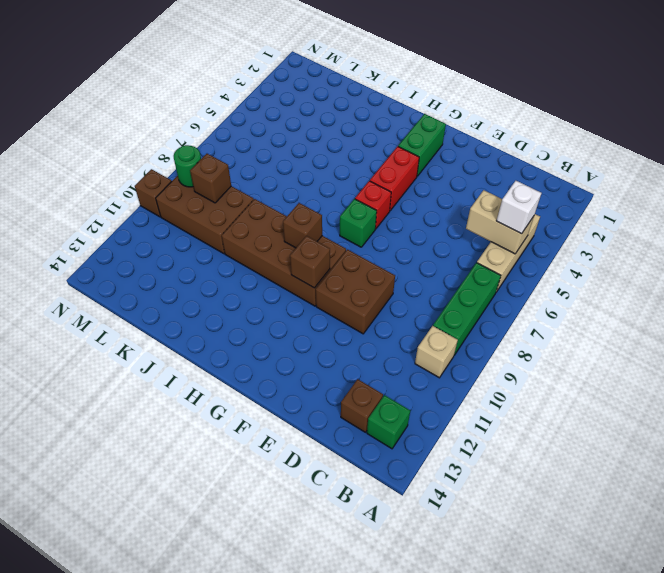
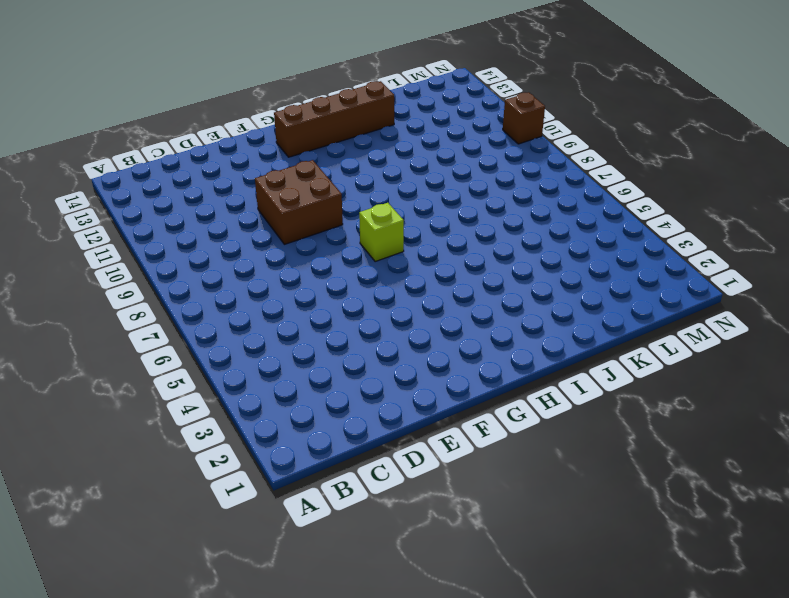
lime brick G7 level 1 -> green brick G7 level 1
brown brick G13:J13 level 1 -> none
none -> tan brick B4:B6 level 1
none -> green brick B7:B9 level 1
none -> tan brick B10 level 1

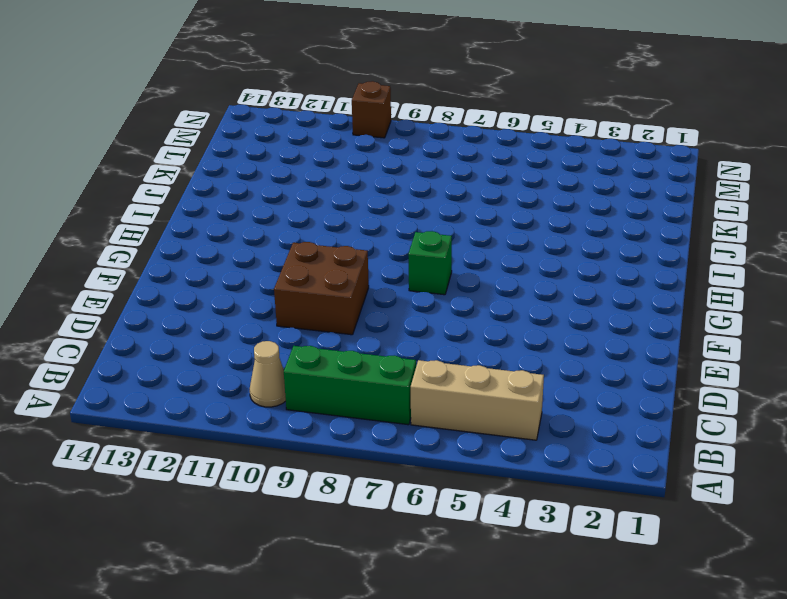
tan cone B10 level 1 -> tan brick B10 level 1
none -> green brick B13 level 1
none -> brown brick C13 level 1
none -> green brick G2:G3 level 1

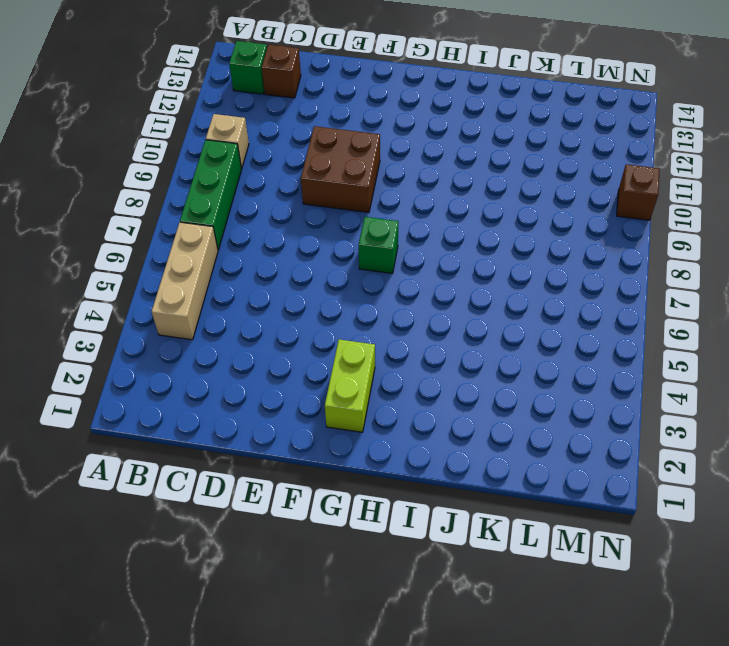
lime brick G2:G3 level 1 -> green brick G2:G3 level 1
none -> red brick G4:G5 level 1
none -> red brick G6 level 1
none -> brown brick G9:J10 level 1

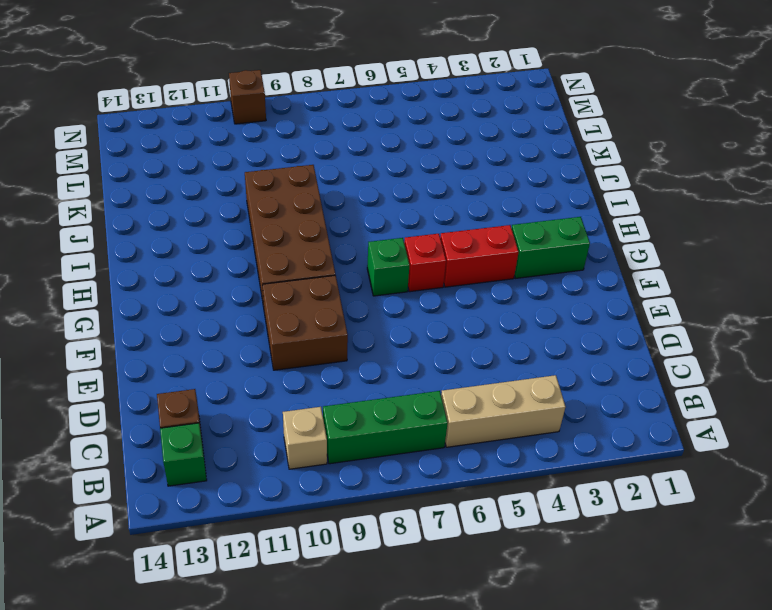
none -> brown brick K9:M10 level 1
none -> tan brick B5:C5 level 2
none -> brown brick G10 level 2

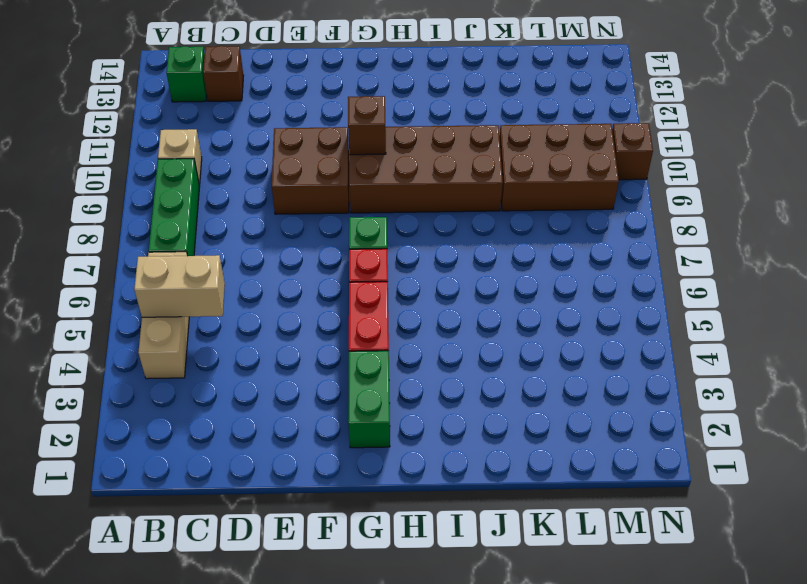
none -> brown brick H9 level 2
none -> brown brick L9 level 2
none -> green round brick M9 level 2

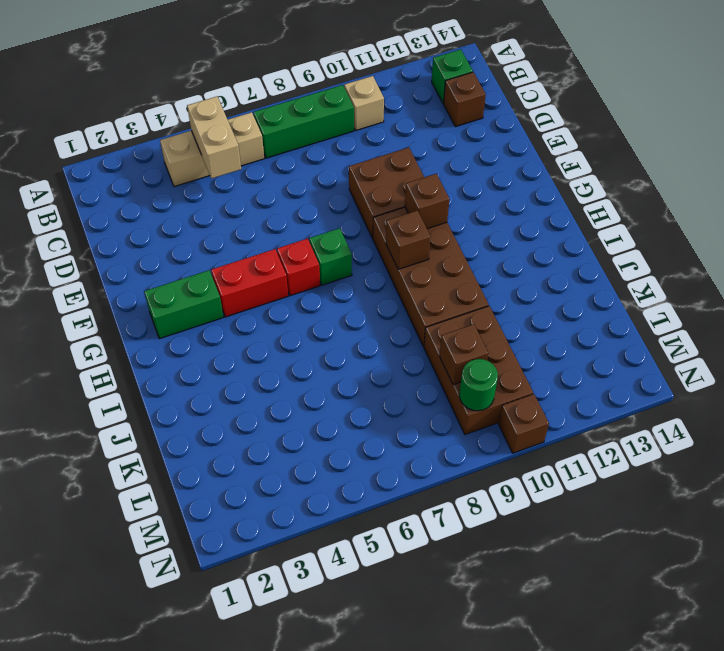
none -> white brick B5 level 3

